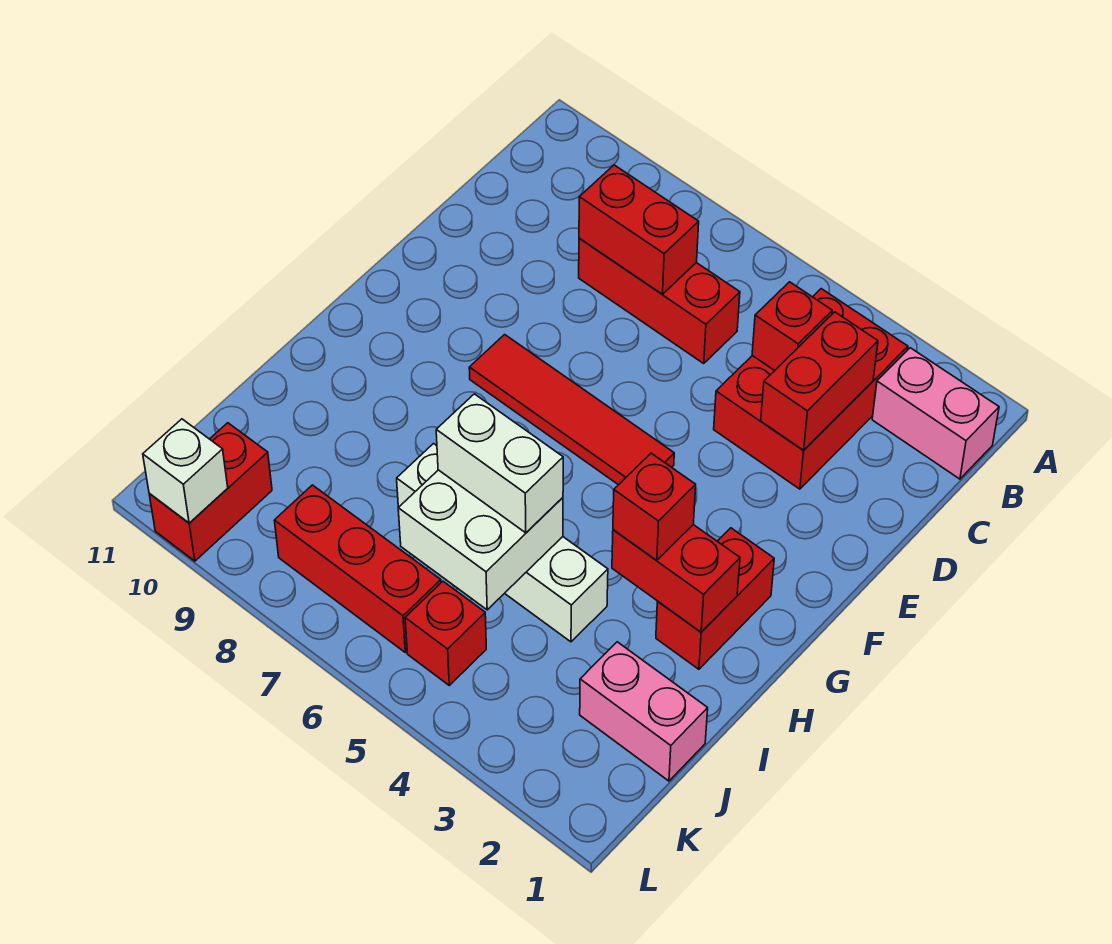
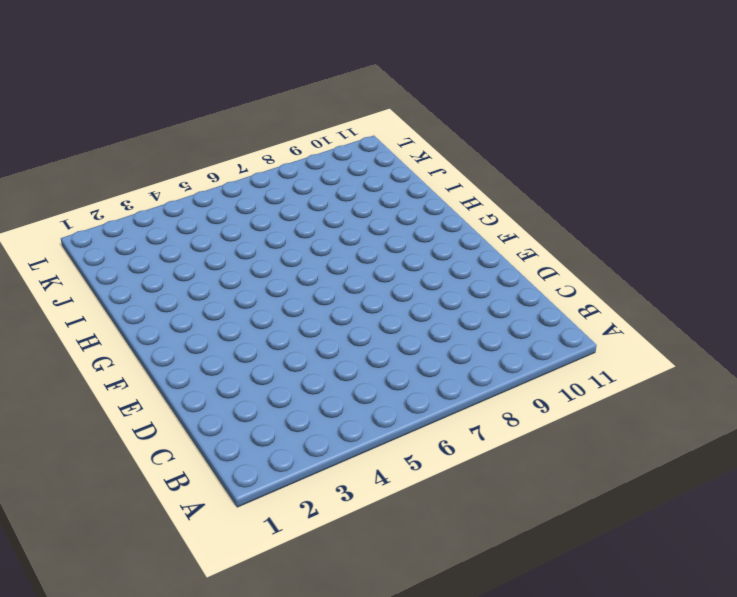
none -> pink brick B1:B2 level 1
none -> red brick B3:D4 level 1
none -> red brick C6:C8 level 1

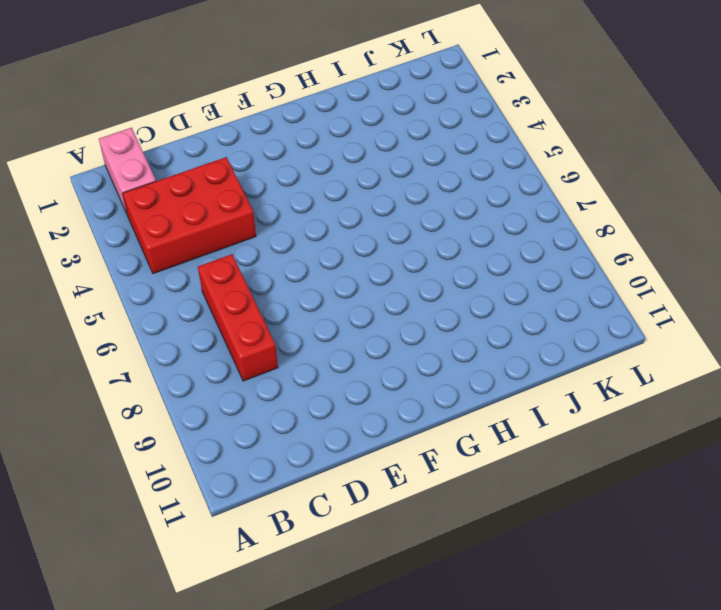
none -> red tile F5:F8 level 1
none -> red brick G2:H2 level 1
none -> white brick I4:I7 level 1

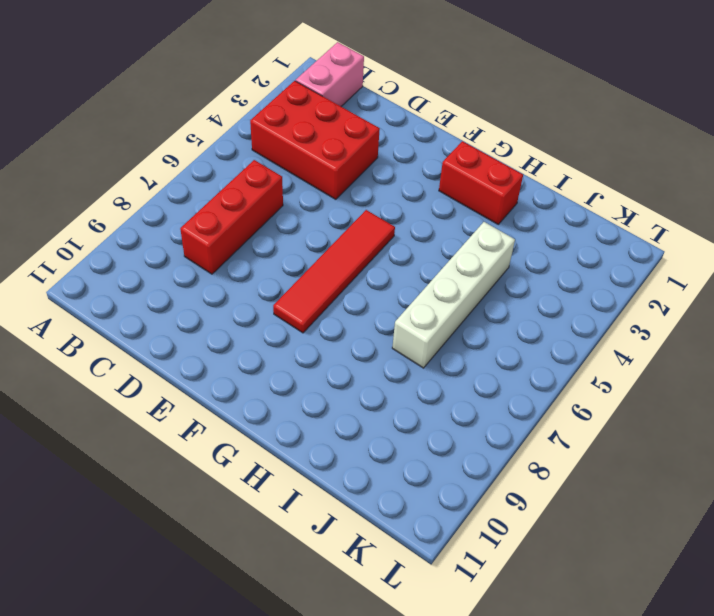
none -> pink brick J1:J2 level 1
none -> red brick K5 level 1
none -> red brick K6:K8 level 1

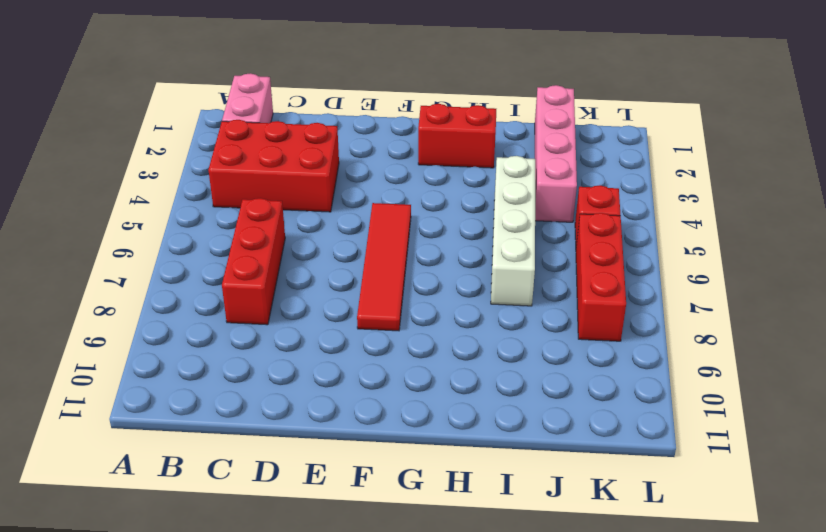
pink brick J1:J4 level 1 -> pink brick J1:J2 level 1
none -> red brick K10:L10 level 1
none -> red brick C3:D3 level 2
none -> red brick C4 level 2

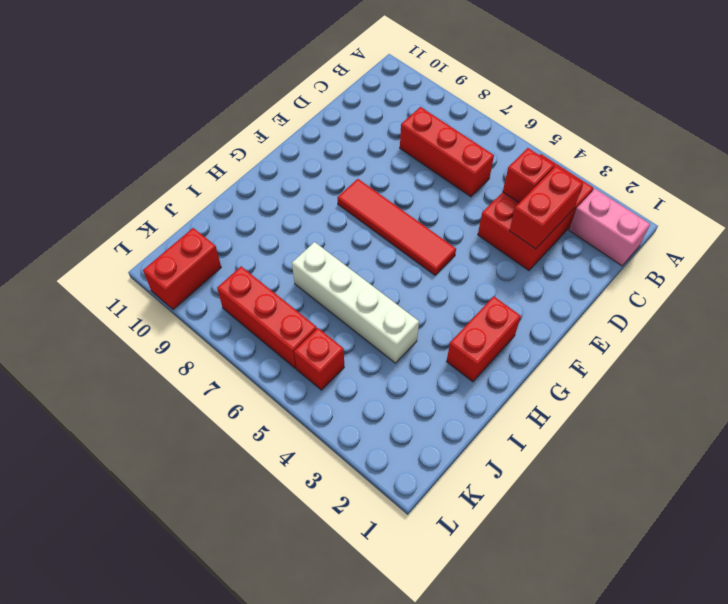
none -> pink brick J1:J2 level 1
none -> red brick C7:C8 level 2
none -> red brick H2:H3 level 2

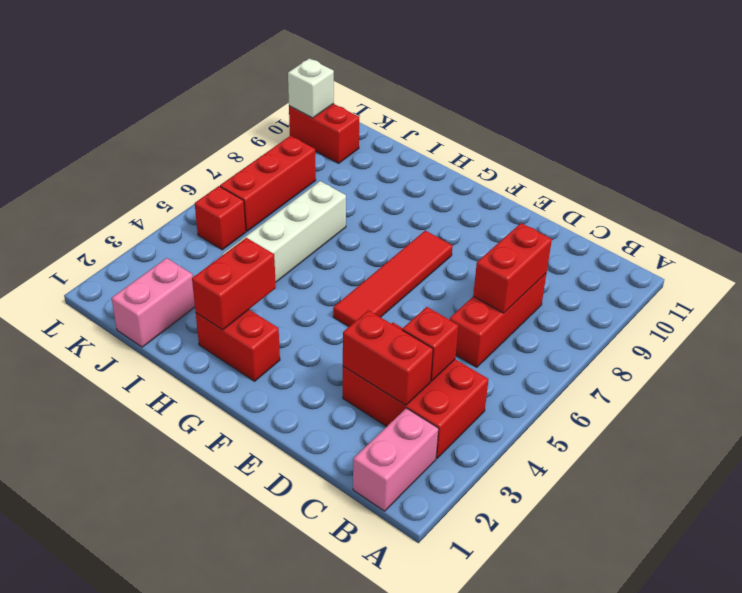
none -> white brick I5:J6 level 2
none -> red brick H3 level 3
none -> white brick I5:I6 level 3

